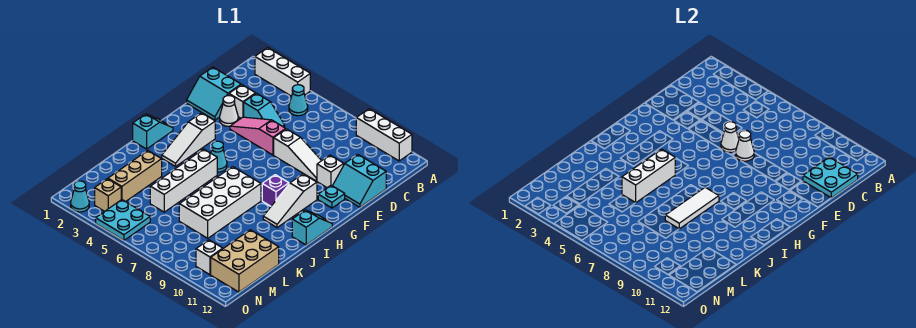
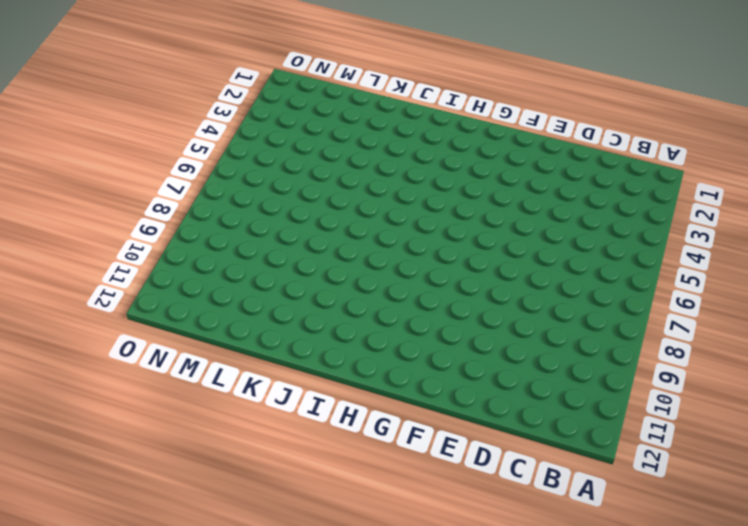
none -> white brick A2:A4 level 1
none -> white brick A9:A11 level 1
none -> cyan cone B5 level 1
none -> cyan slope D1:E2 level 1 top D

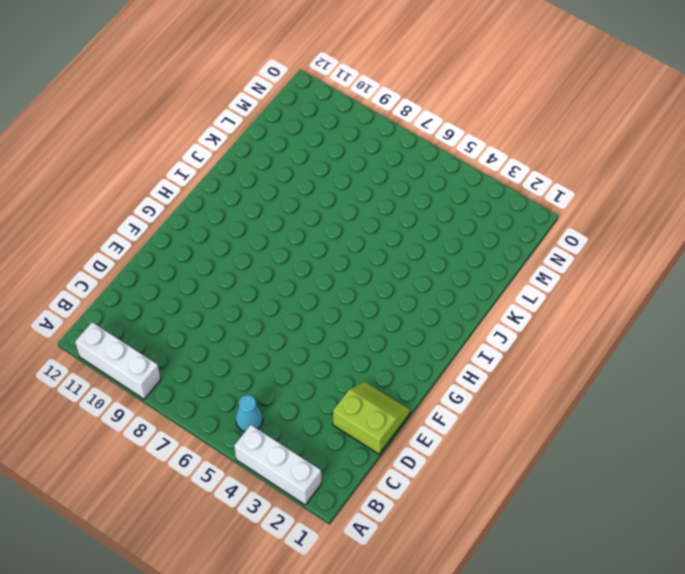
lime slope D1:E2 level 1 top D -> cyan slope D1:E2 level 1 top D
none -> white brick D3 level 1
none -> cyan slope D4:D5 level 1 top 4
none -> cyan slope D11:E12 level 1 top D
none -> white cone E3 level 1

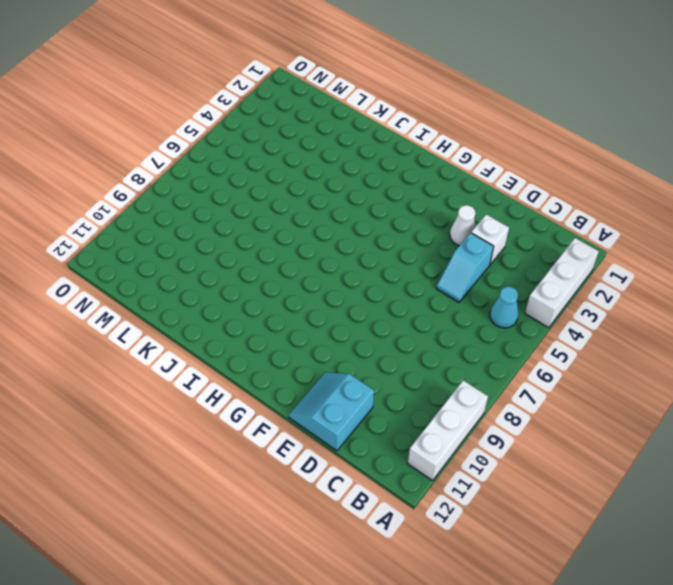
none -> cyan slope D1:E2 level 1 top D
none -> pink slope E4:E6 level 1 top 6
none -> white slope E7:E9 level 1 top 7
none -> white brick E10 level 1

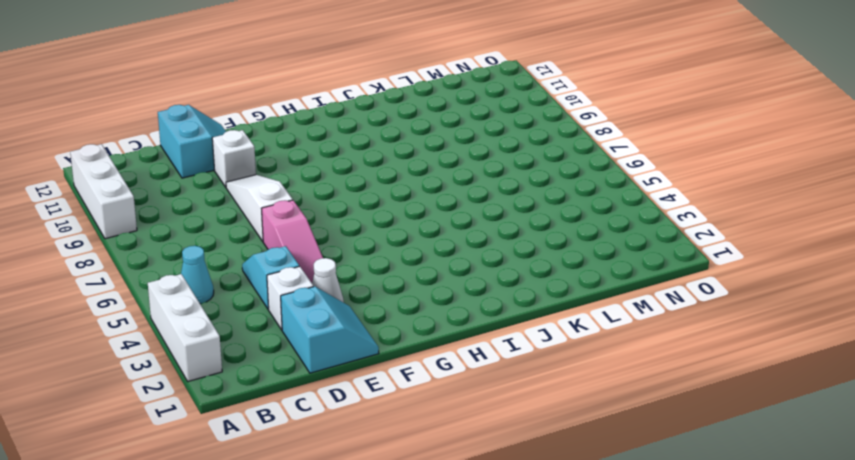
none -> cyan plate F11 level 1
none -> white slope G3:I3 level 1 top G
none -> white slope G10:I10 level 1 top G
none -> cyan slope H1:I1 level 1 top I

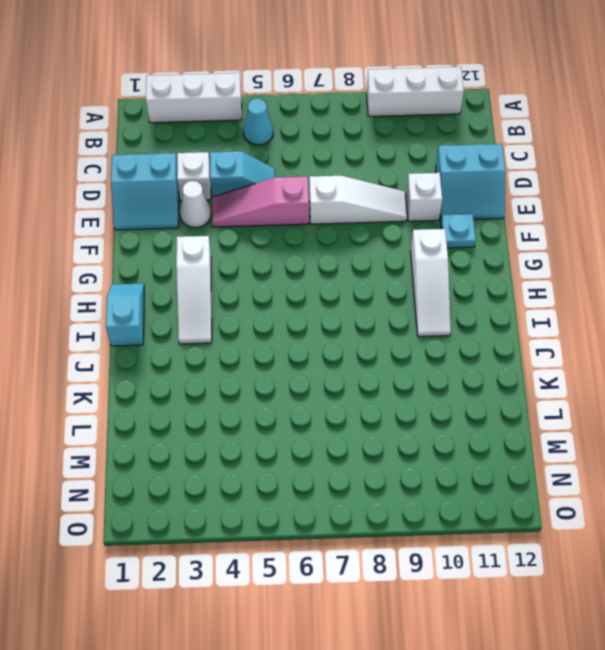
none -> cyan cone H5 level 1
none -> purple brick H9 level 1
none -> cyan slope H12:I12 level 1 top I
none -> white brick I5:L5 level 1

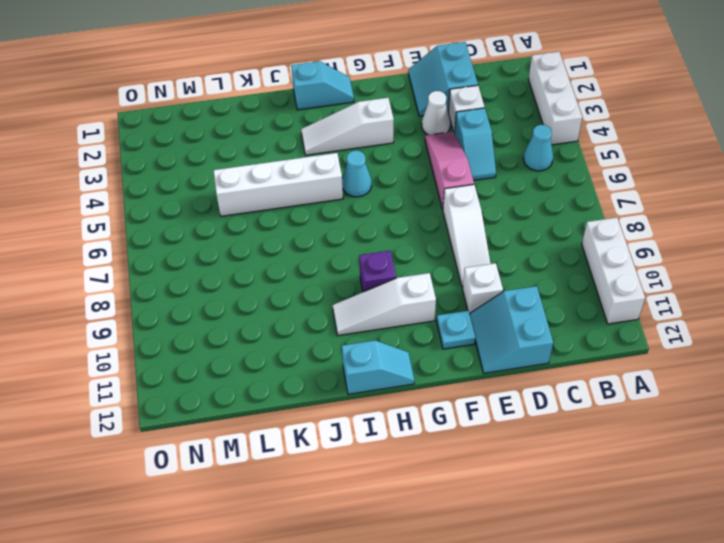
none -> white brick I7:L8 level 1
none -> tan brick K3:M3 level 1
none -> tan brick L11:N12 level 1
none -> tan brick N3 level 1

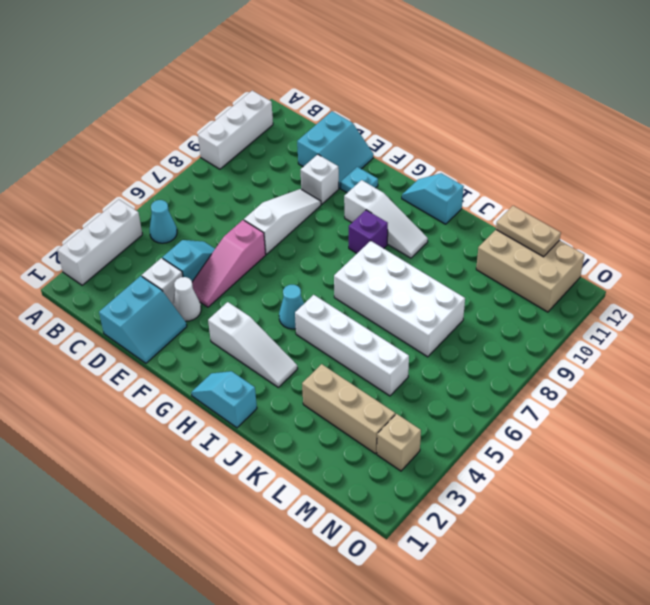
tan plate L12:M12 level 2 -> none
none -> cyan plate N4:O5 level 1
none -> white brick N10 level 1
none -> cyan cone O2 level 1
none -> cyan plate C11:D12 level 2

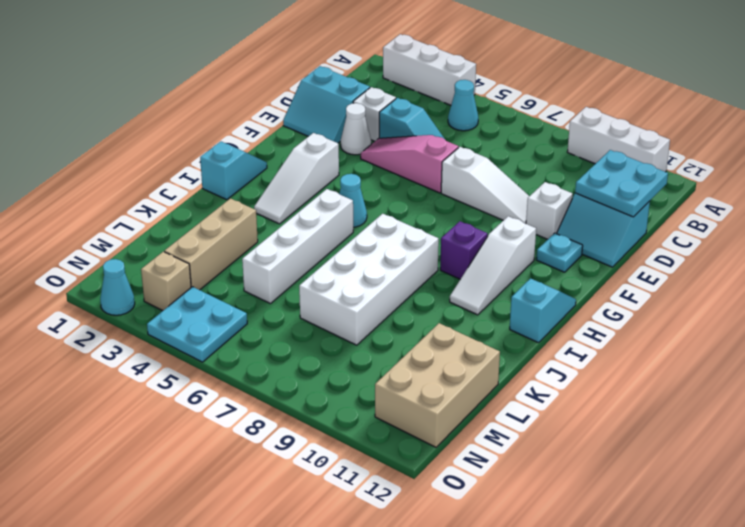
none -> white brick N10 level 1
none -> white cone E6 level 2
none -> white cone E7 level 2
none -> white brick I5:K5 level 2

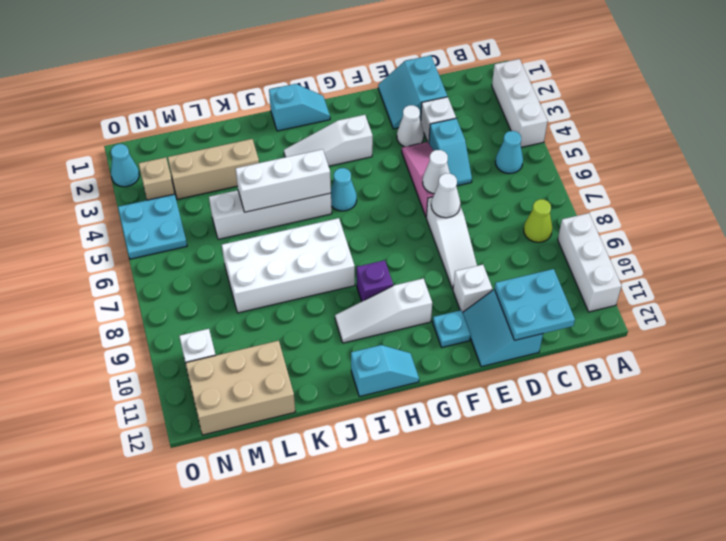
lime cone B8 level 1 -> none
none -> white tile I8:K8 level 2

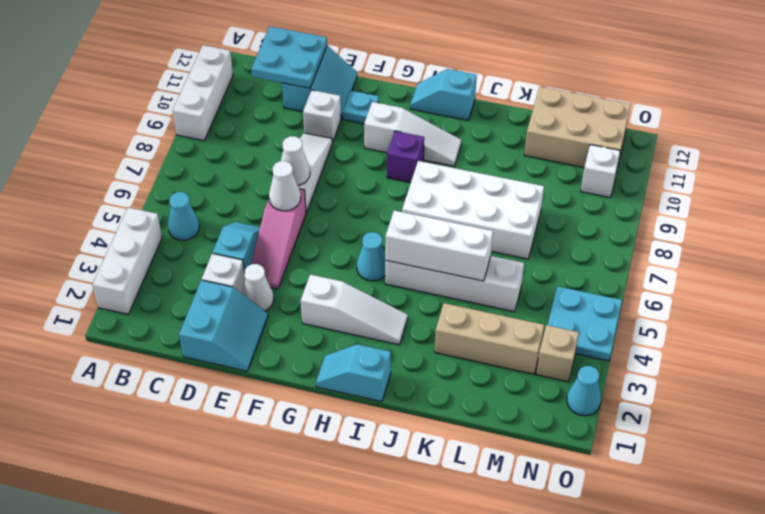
none -> white tile I8:K8 level 2

